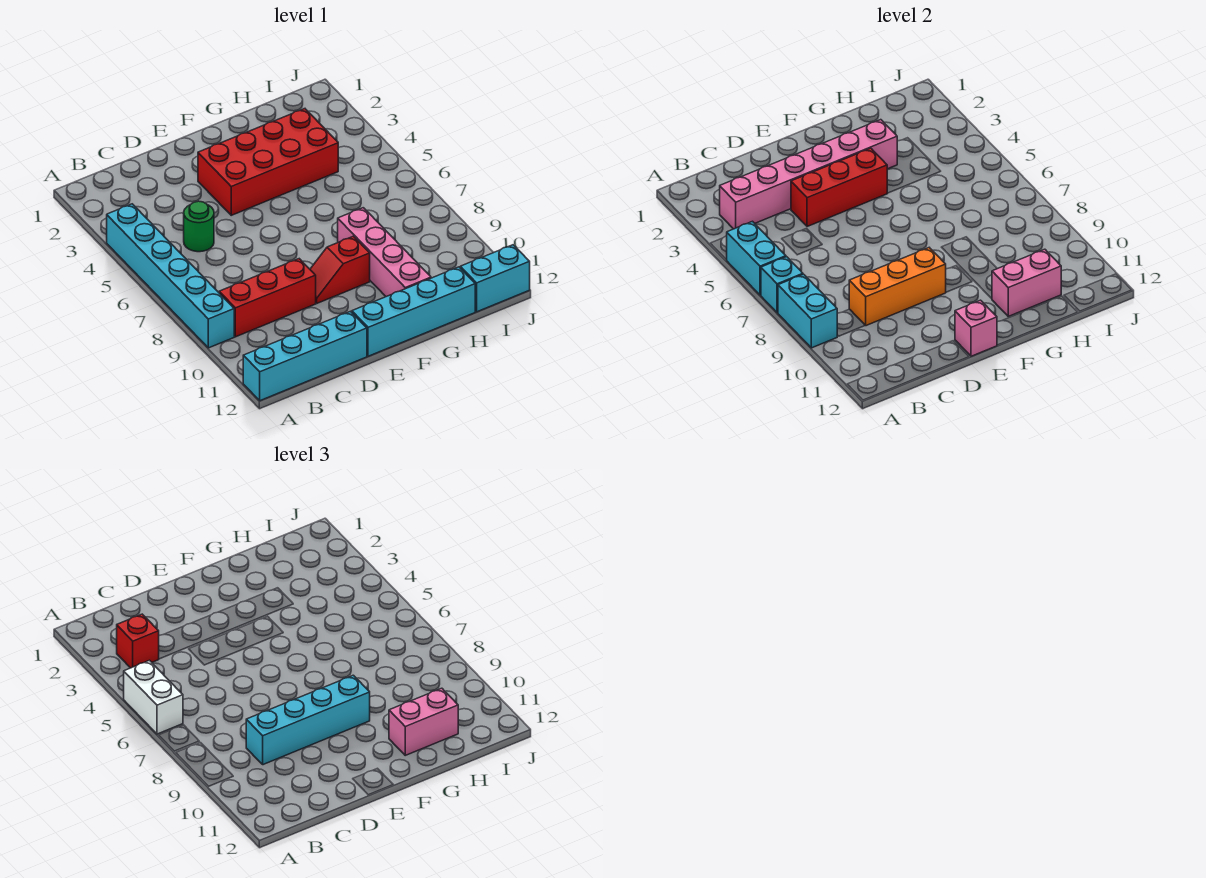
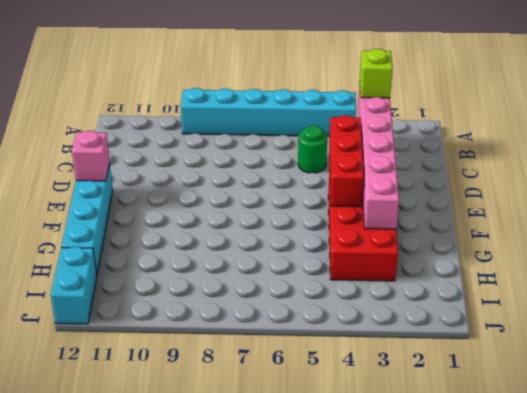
lime brick B3 level 3 -> red brick B3 level 3
none -> cyan brick A12:D12 level 1
none -> red brick B9:D9 level 1
none -> red slope E9:F9 level 1 top F

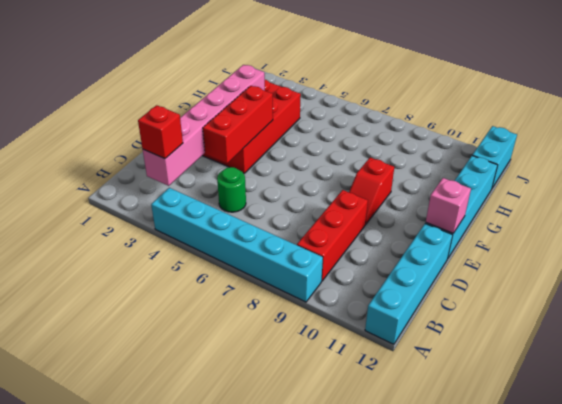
none -> pink brick G8:G11 level 1
none -> cyan brick A5:A6 level 2
none -> cyan brick A7 level 2

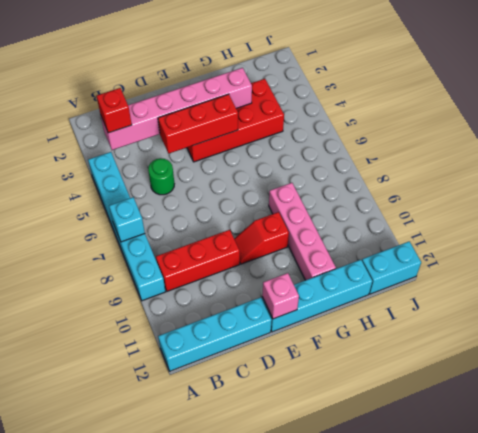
none -> cyan brick A5:A6 level 2
none -> cyan brick A8:A9 level 2
none -> orange brick C9:E9 level 2

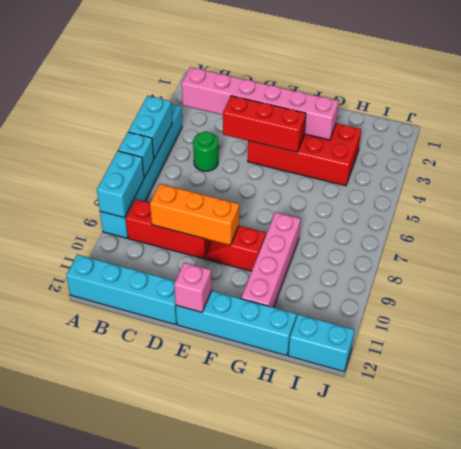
none -> pink brick G11:H11 level 2
none -> white brick A5:A6 level 3
none -> red brick B3 level 3

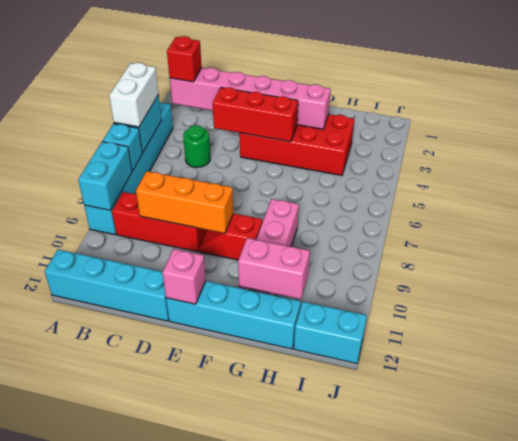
none -> cyan brick C9:F9 level 3
none -> pink brick G11:H11 level 3

